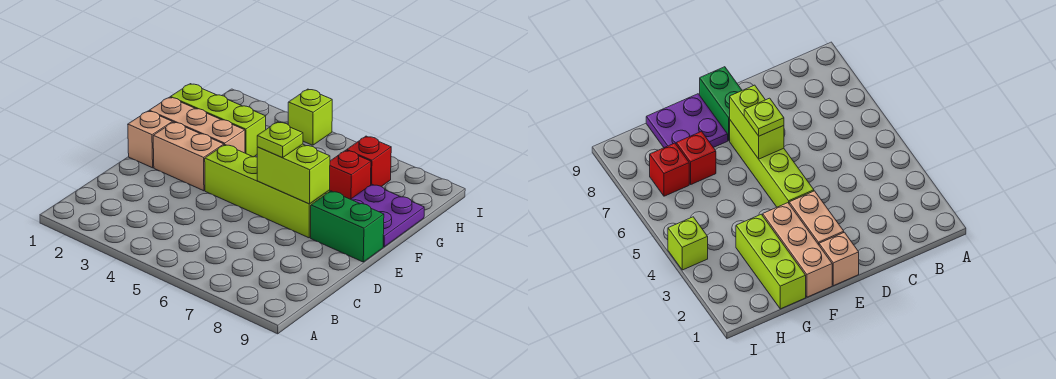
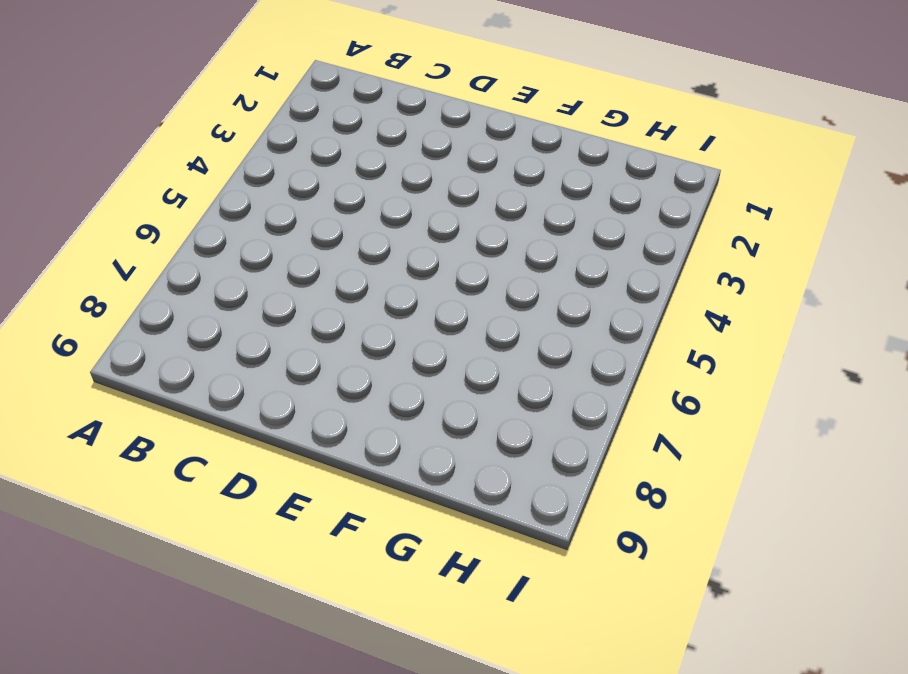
none -> tan brick E1 level 1
none -> tan brick E2:E3 level 1
none -> lime brick E4:E7 level 1

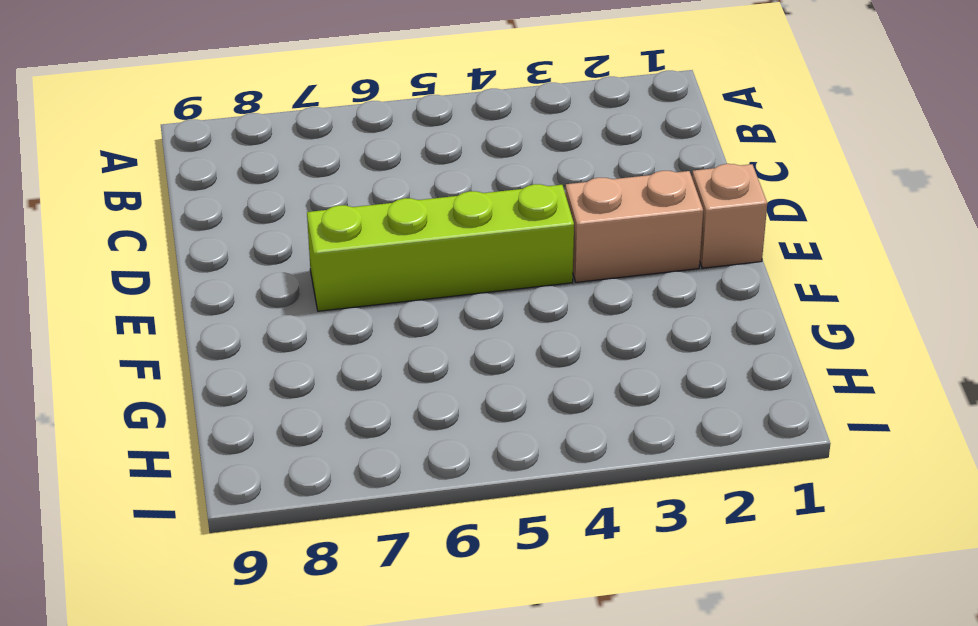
none -> green brick E8:E9 level 1
none -> tan brick F1:F3 level 1
none -> purple plate F8:G9 level 1

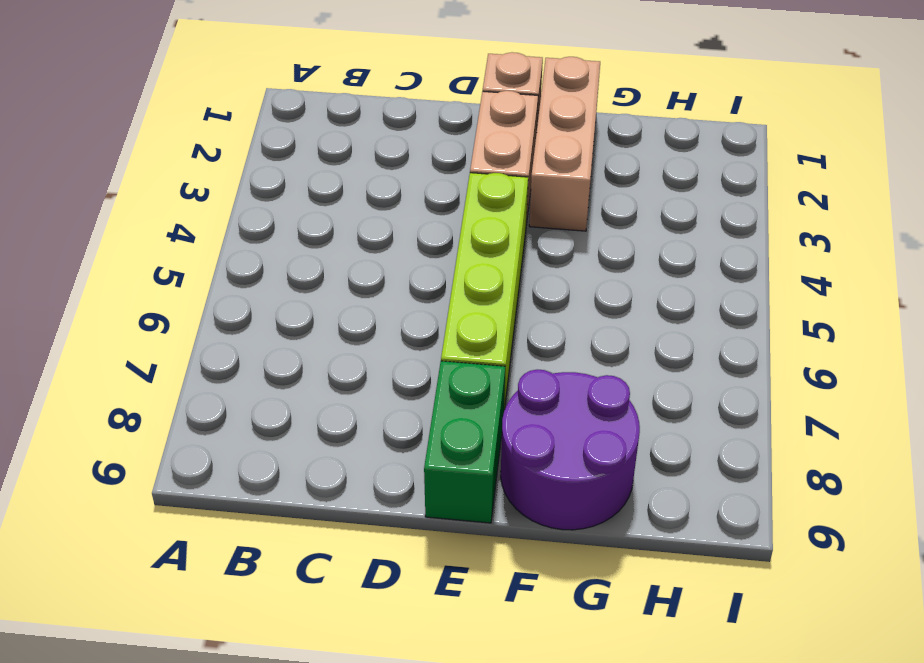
purple round brick F8:G9 level 1 -> purple plate F8:G9 level 1
none -> lime brick G1:G3 level 1
none -> red brick G7 level 1
none -> red brick H7 level 1

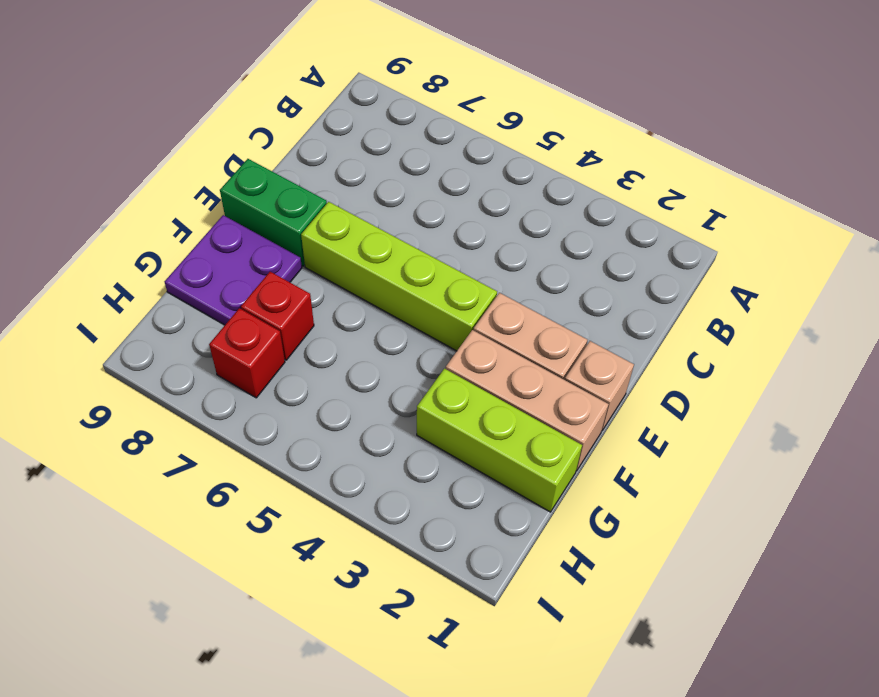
none -> lime brick I4 level 1
none -> lime brick E6:E7 level 2
none -> lime plate E6 level 3

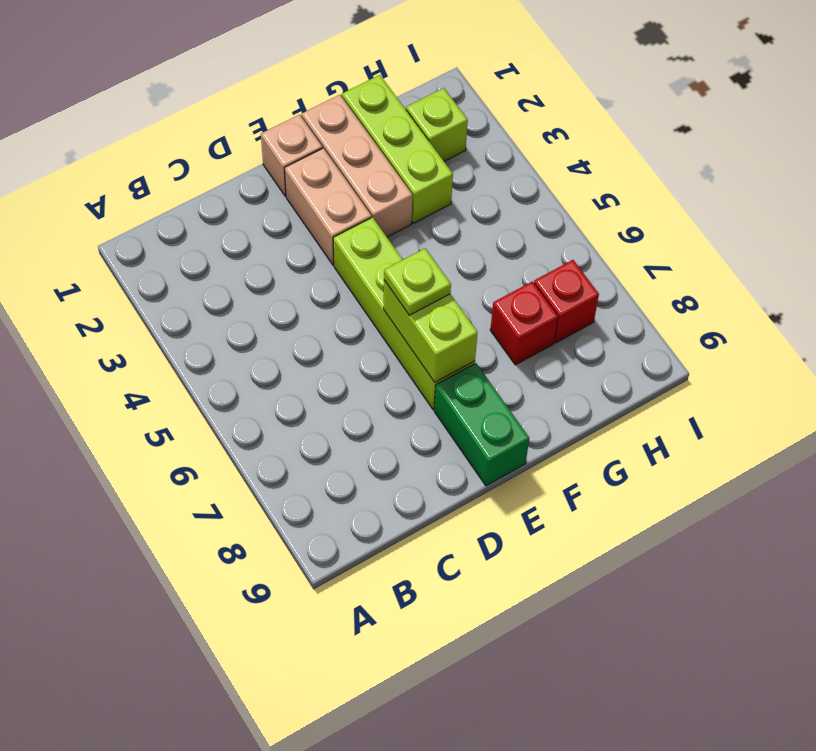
lime brick H2 level 1 -> lime brick I4 level 1
none -> purple plate F8:G9 level 1

